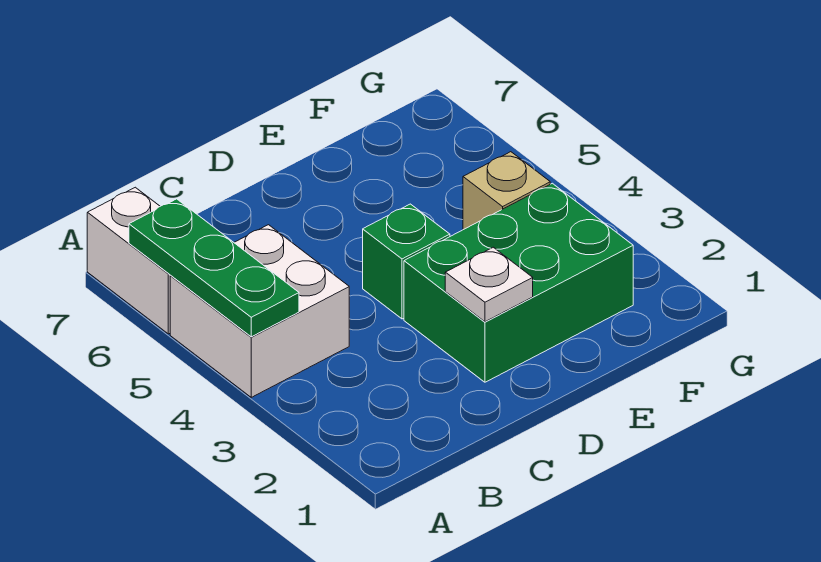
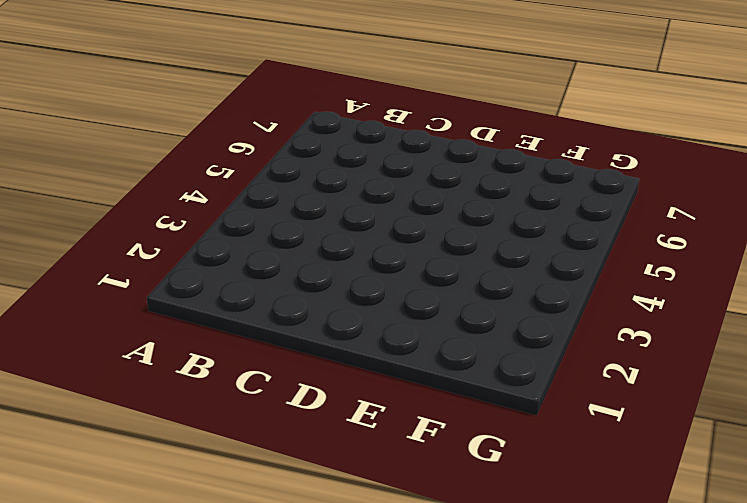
none -> white brick A4:B5 level 1
none -> white brick A6:A7 level 1

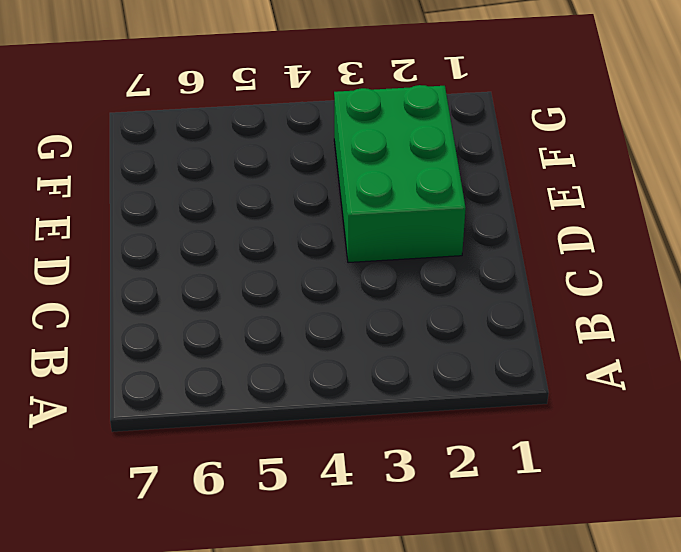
none -> white brick A4:B5 level 1
none -> white brick A6:A7 level 1

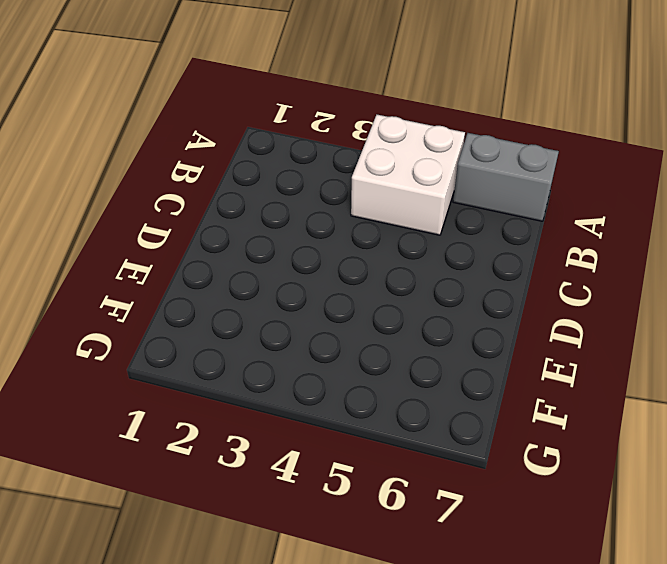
grey brick A6:A7 level 1 -> white brick A6:A7 level 1
none -> green brick D2:F3 level 1
none -> green brick D4 level 1

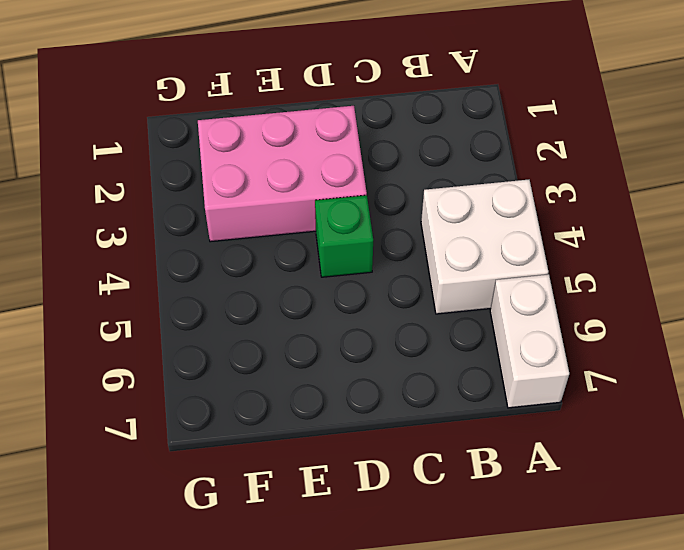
pink brick D2:F3 level 1 -> green brick D2:F3 level 1
none -> tan brick F4 level 1
none -> green plate A4:A6 level 2

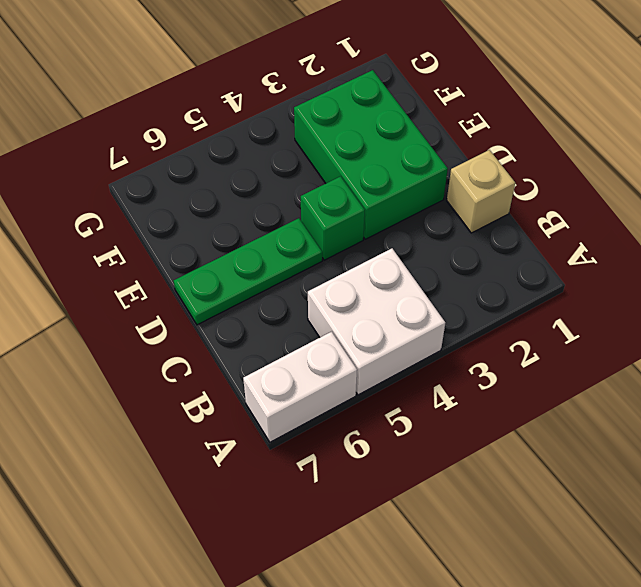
tan brick C1 level 1 -> tan brick F4 level 1
green plate D5:D7 level 1 -> green plate A4:A6 level 2
none -> white plate D2 level 2

